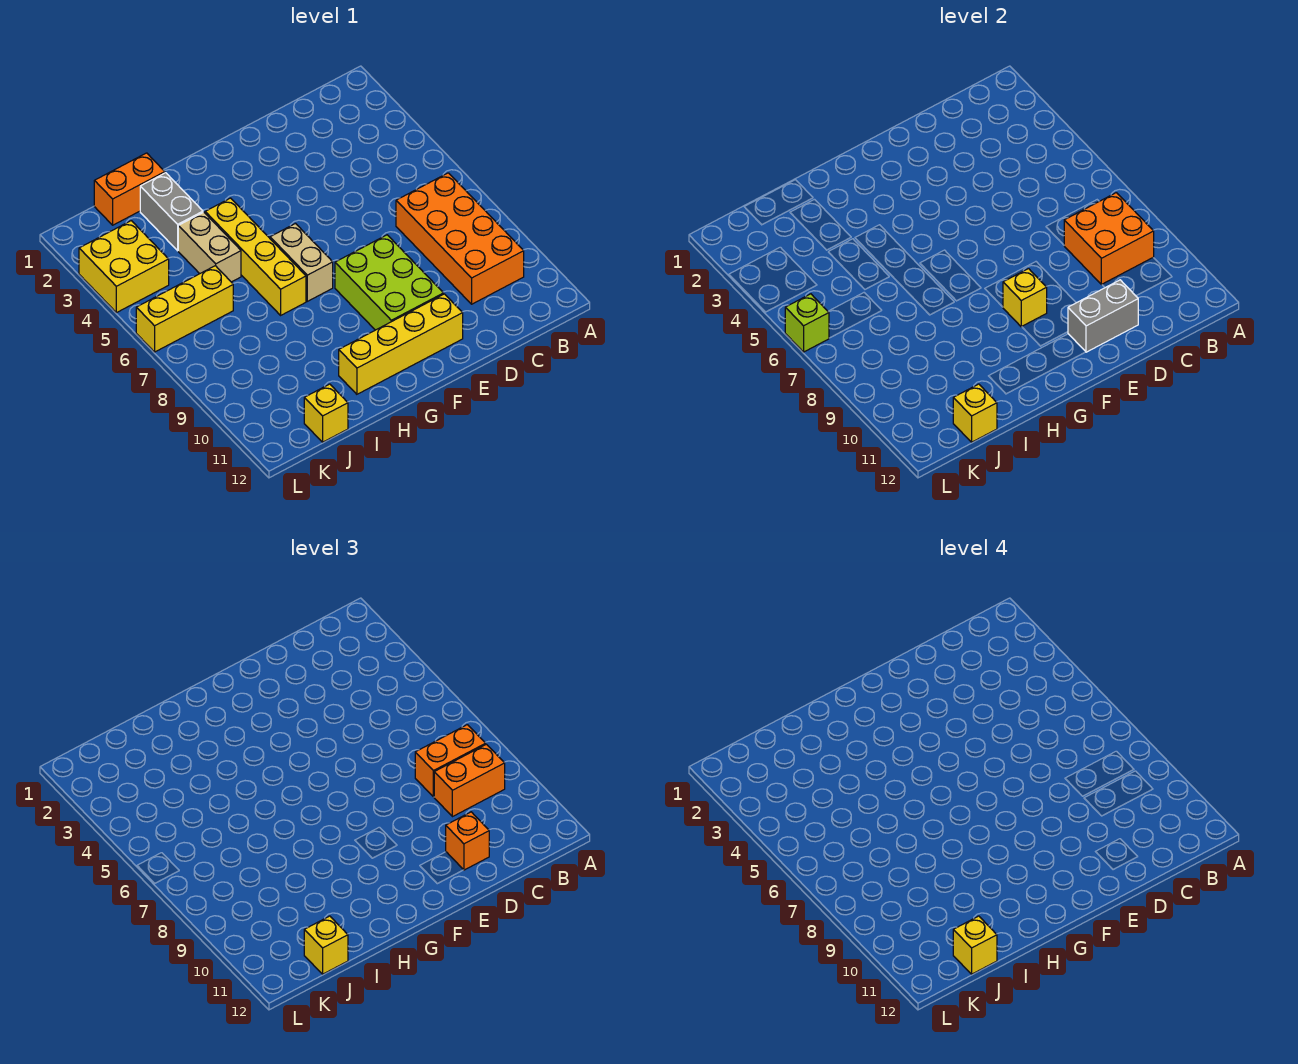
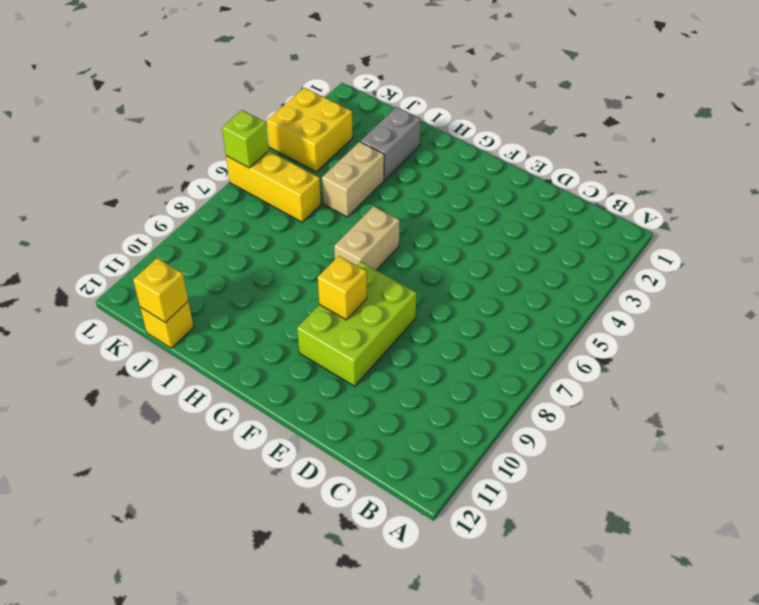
none -> orange brick B7:C10 level 1
none -> yellow brick E11:H11 level 1
none -> yellow brick H4:H7 level 1

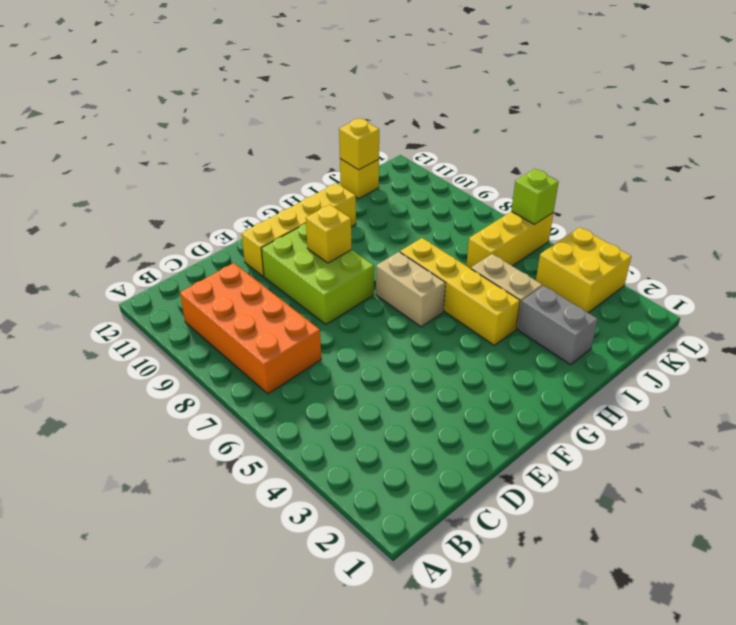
none -> orange brick I1:J1 level 1
none -> orange brick B8:C9 level 2
none -> grey brick D11:E11 level 2

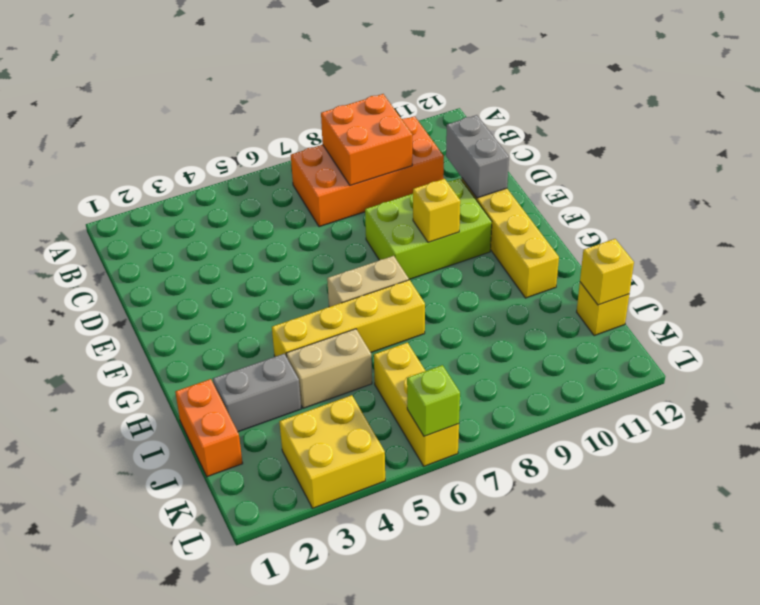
none -> orange brick B8:C8 level 3
none -> orange brick B9:C9 level 3
none -> orange brick D11 level 3

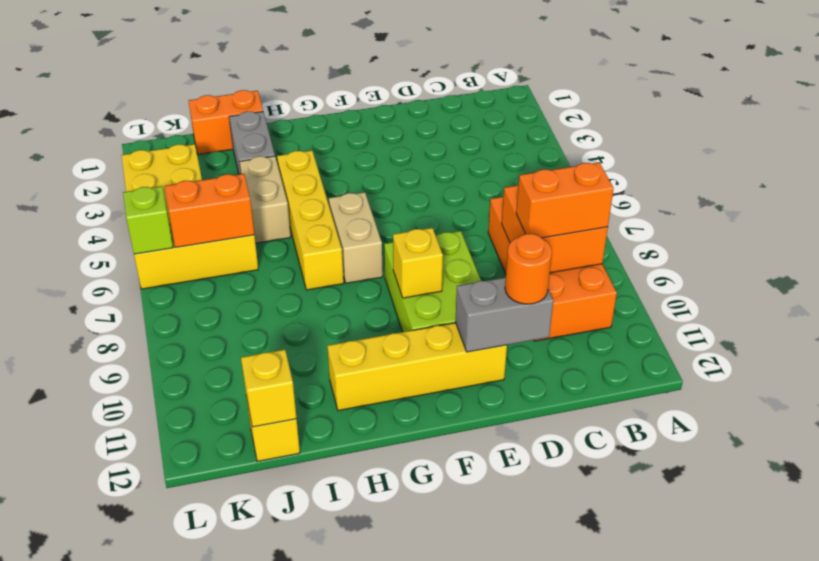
orange round brick D11 level 3 -> orange brick D11 level 3
orange brick J6:K6 level 2 -> orange brick B8:C8 level 3
none -> yellow brick J12 level 3
none -> yellow brick J12 level 4

